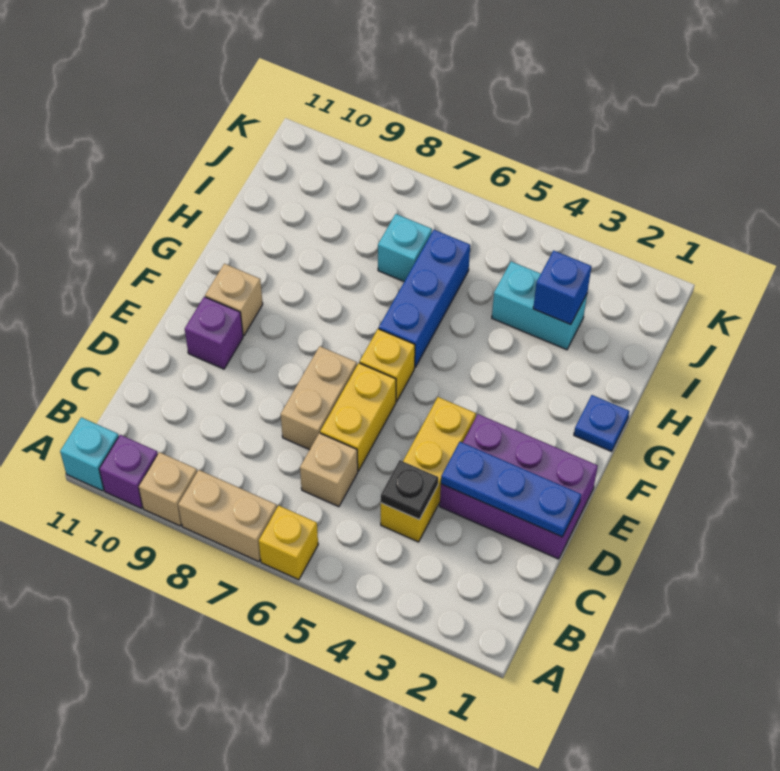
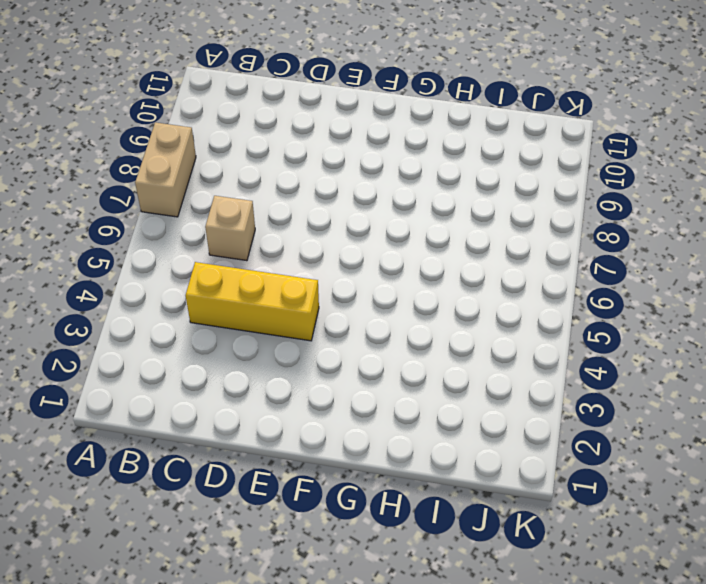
none -> yellow brick A6 level 1
none -> tan brick A9 level 1
none -> purple brick A10 level 1

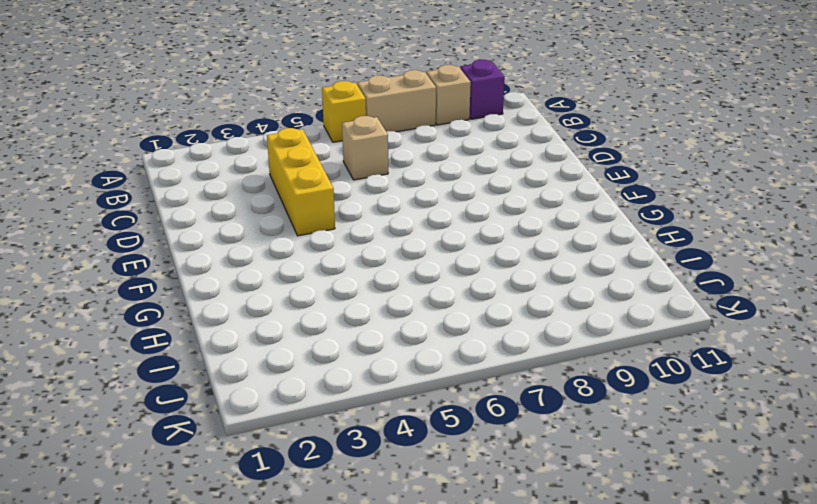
none -> cyan brick A11 level 1
none -> purple brick D1:E3 level 1
none -> yellow brick D6:E6 level 1

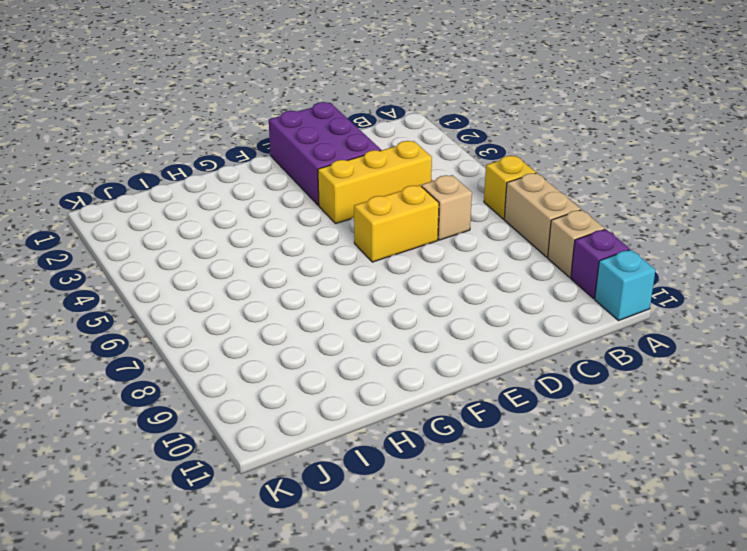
none -> tan brick D7:E7 level 1
none -> purple brick E10 level 1
none -> yellow brick F6 level 1

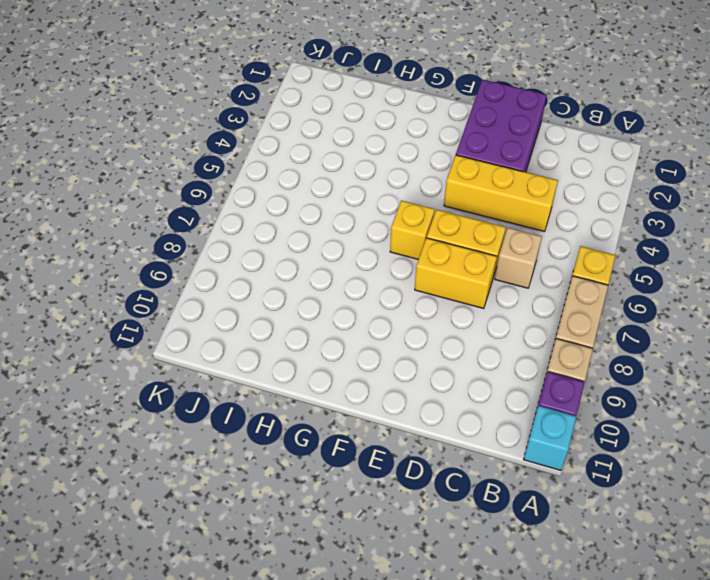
yellow brick D7:E7 level 1 -> tan brick D7:E7 level 1
none -> purple brick E10 level 1
none -> tan brick F10 level 1
none -> blue plate G1 level 1

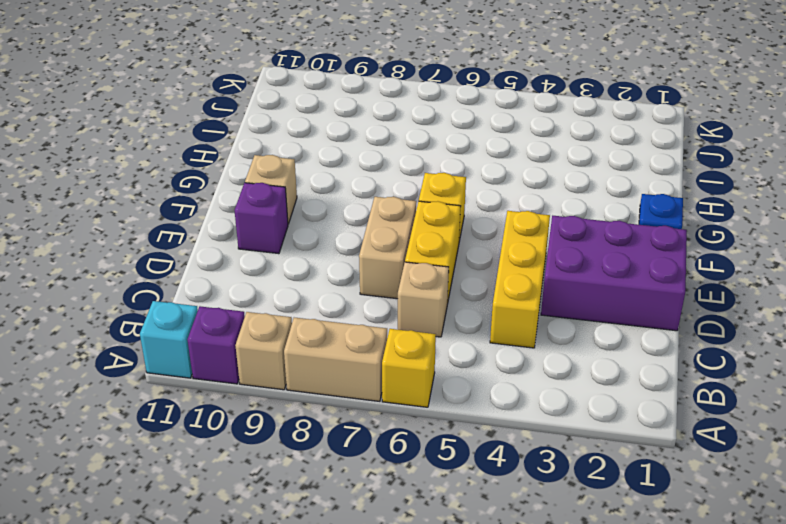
none -> blue brick G6:I6 level 1
none -> cyan brick I3:I4 level 1
none -> cyan brick I7 level 1

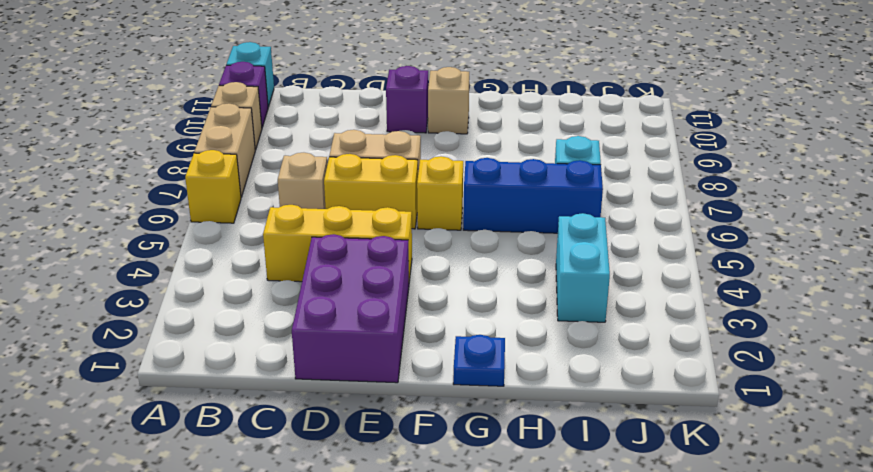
none -> black plate C4 level 2
none -> blue plate D1:D3 level 2
none -> blue brick I3 level 2

